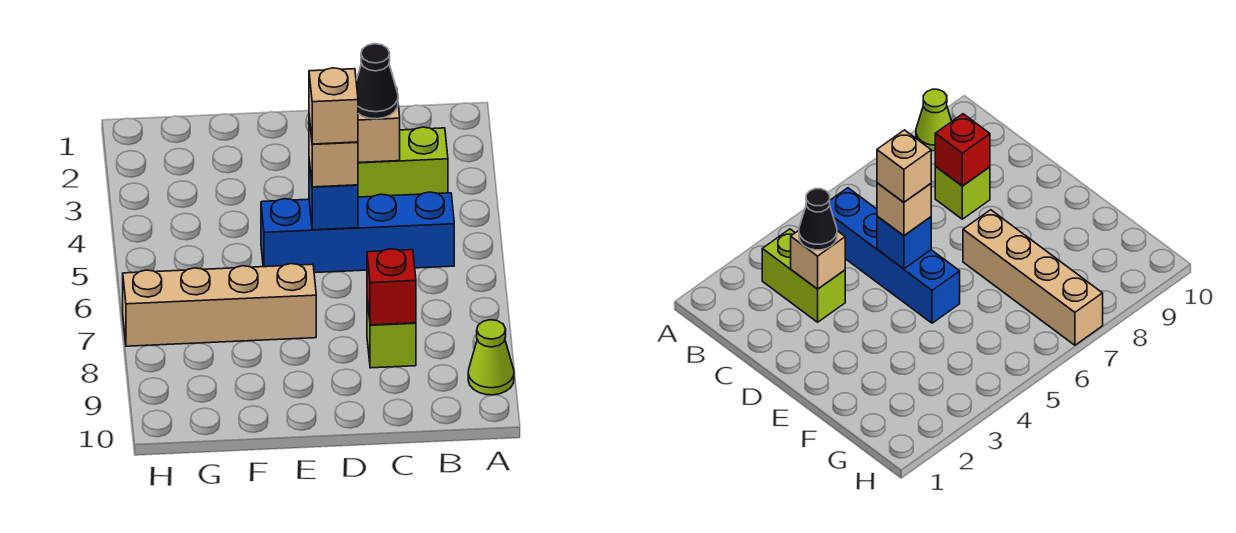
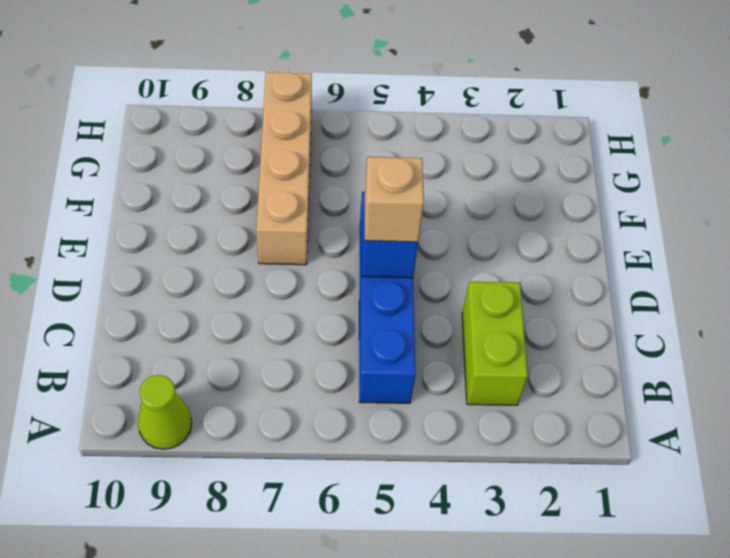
none -> lime brick C8 level 1
none -> tan brick C3 level 2

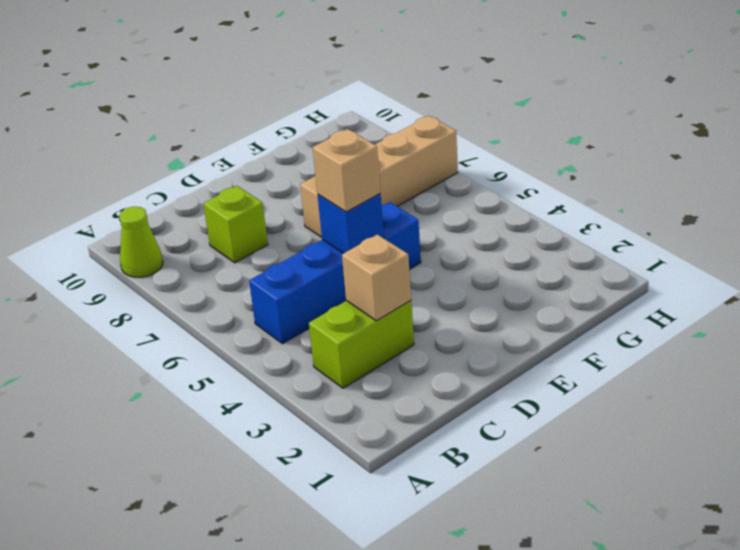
none -> red brick C8 level 2
none -> black cone C3 level 3

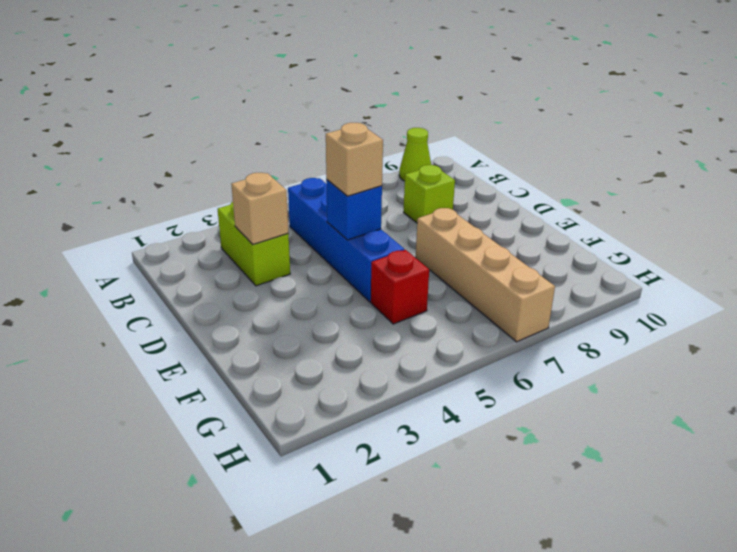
red brick F5 level 1 -> red brick C8 level 2
none -> black cone C3 level 3
none -> tan brick D5 level 4

